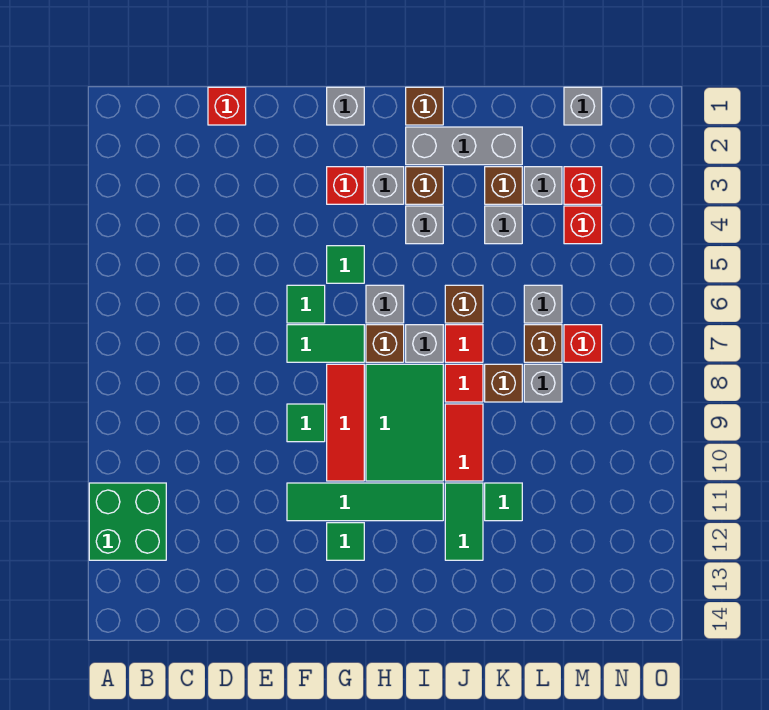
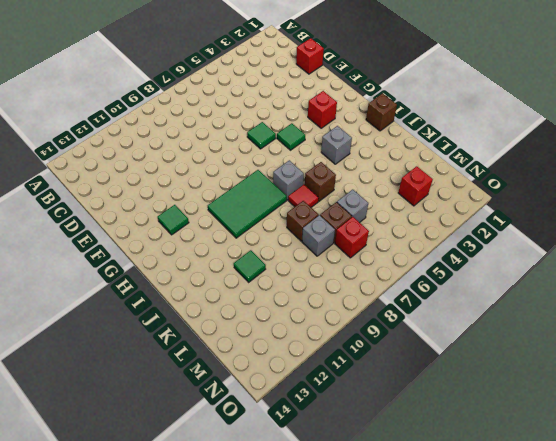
none -> green brick A11:B12 level 1
none -> green tile F7:G7 level 1
none -> green tile F9 level 1
none -> green tile F11:I11 level 1

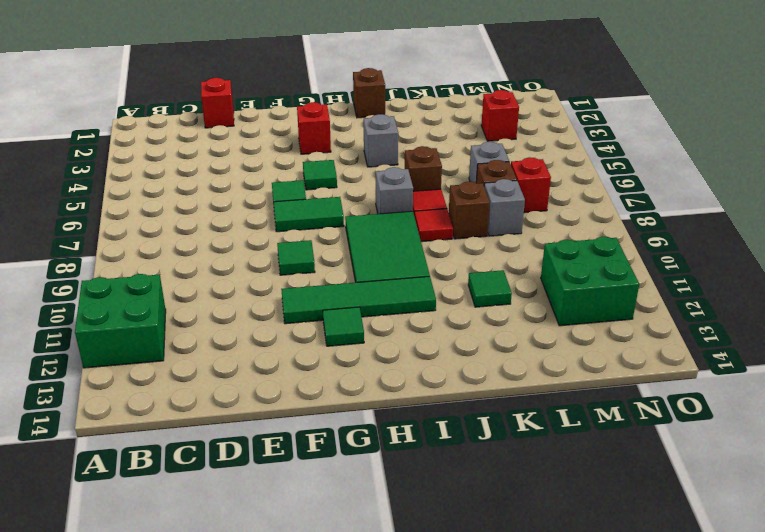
green brick M11:N12 level 1 -> none
none -> grey brick G1 level 1
none -> red tile G8:G10 level 1
none -> grey brick H3 level 1
none -> grey brick H6 level 1

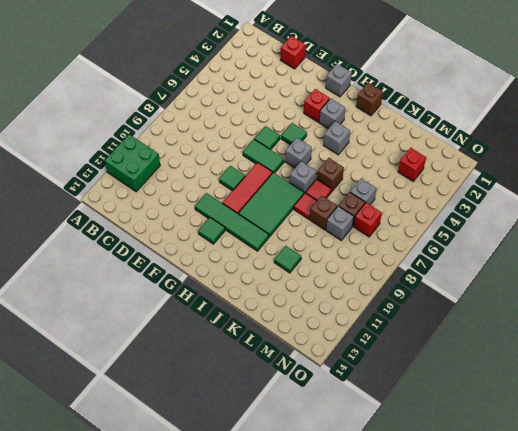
none -> brown brick H7 level 1
none -> grey brick I2:K2 level 1
none -> brown brick I3 level 1
none -> red tile J9:J10 level 1

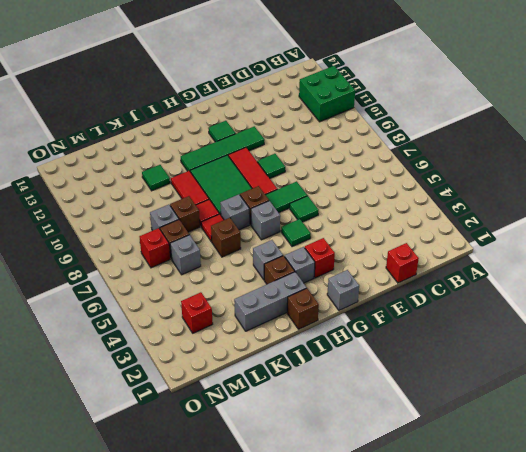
none -> green tile J11:J12 level 1
none -> brown brick K3 level 1
none -> grey brick K4 level 1
none -> grey brick L3 level 1

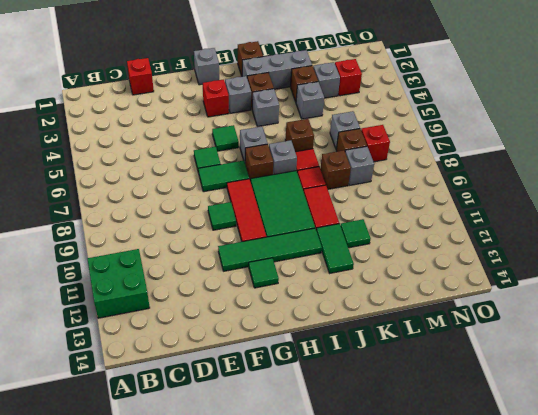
none -> grey brick M1 level 1
none -> red brick M4 level 1

